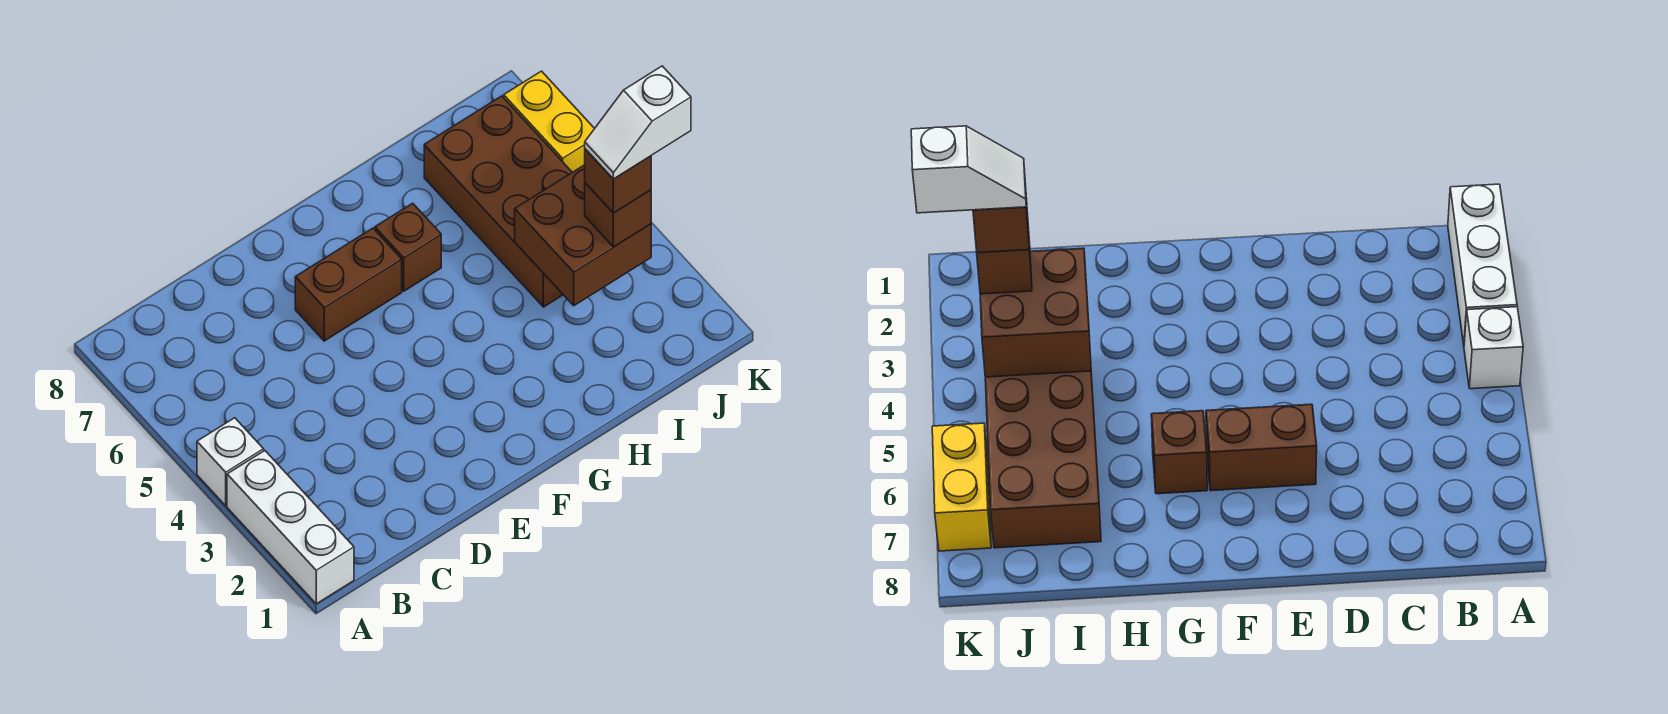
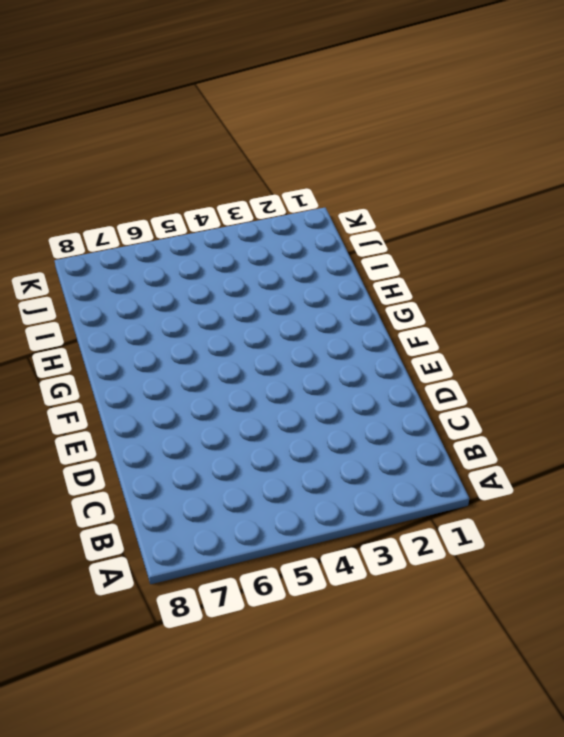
none -> white brick A1:A3 level 1
none -> white brick A4 level 1

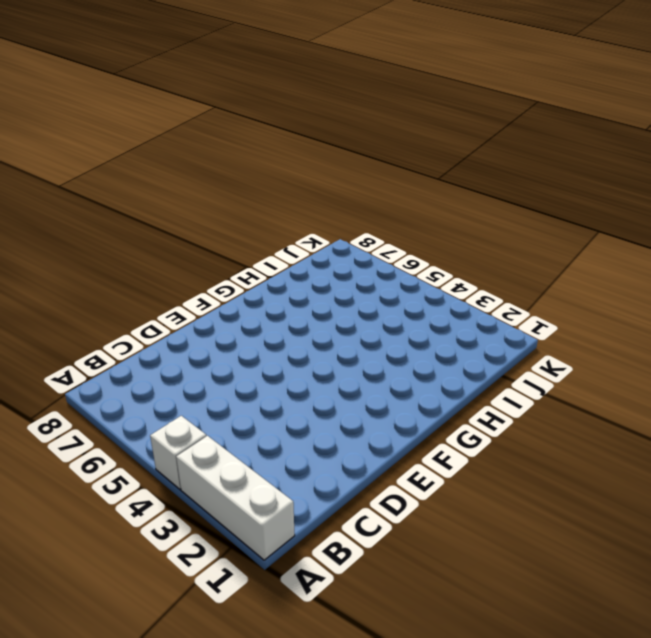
none -> brown brick E6:F6 level 1
none -> brown brick G6 level 1

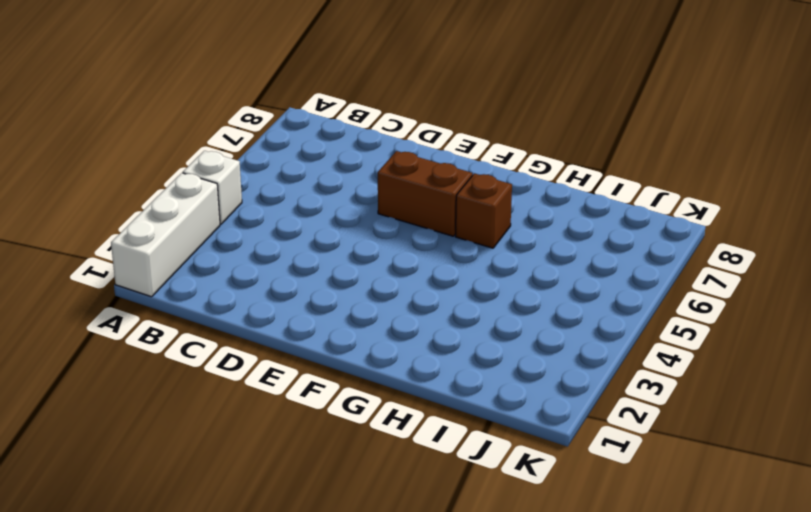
none -> brown brick I4:J7 level 1
none -> yellow brick K6:K7 level 1

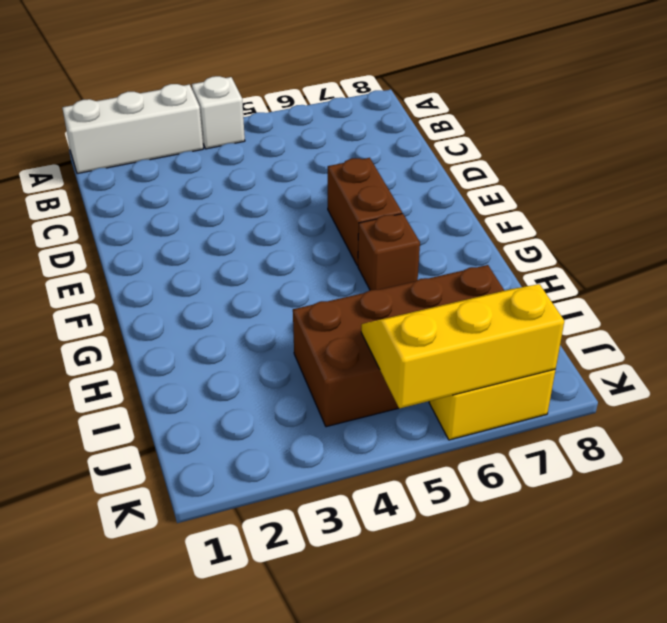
yellow slope J5:K7 level 2 top K -> none
none -> brown brick I3:J4 level 2
none -> brown brick J3 level 3

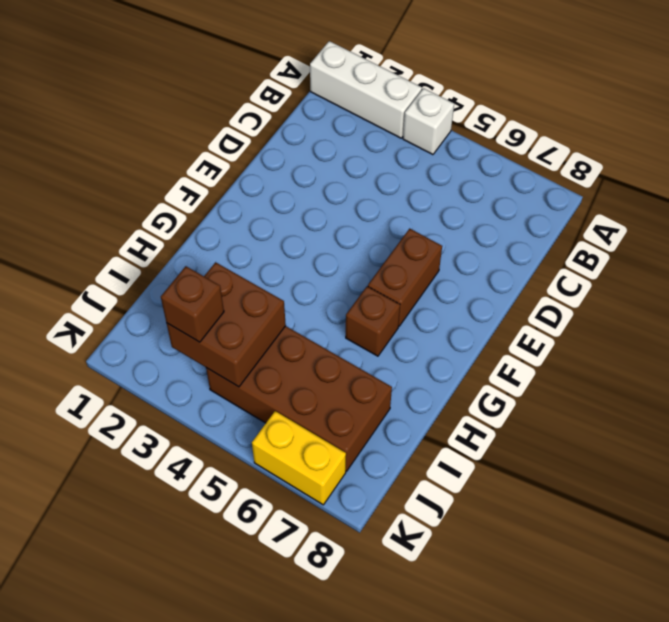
none -> brown brick J3 level 4
none -> white slope J3:K3 level 5 top K

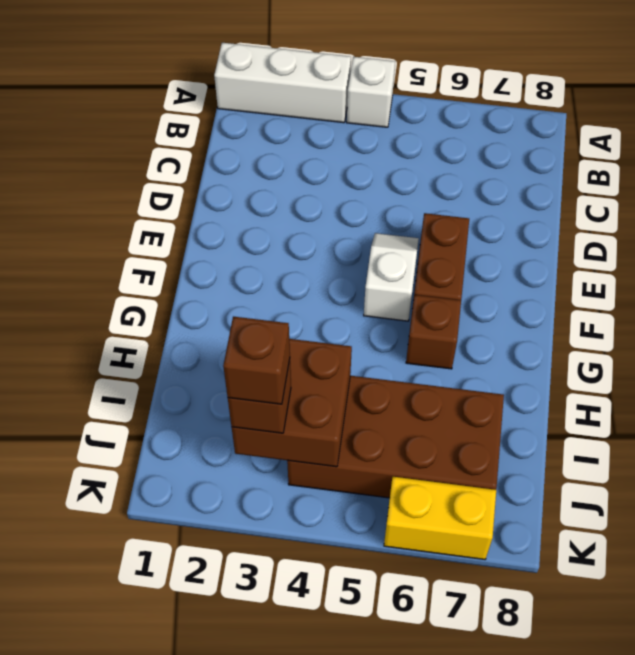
white slope E5:F5 level 1 top F -> white slope J3:K3 level 5 top K

